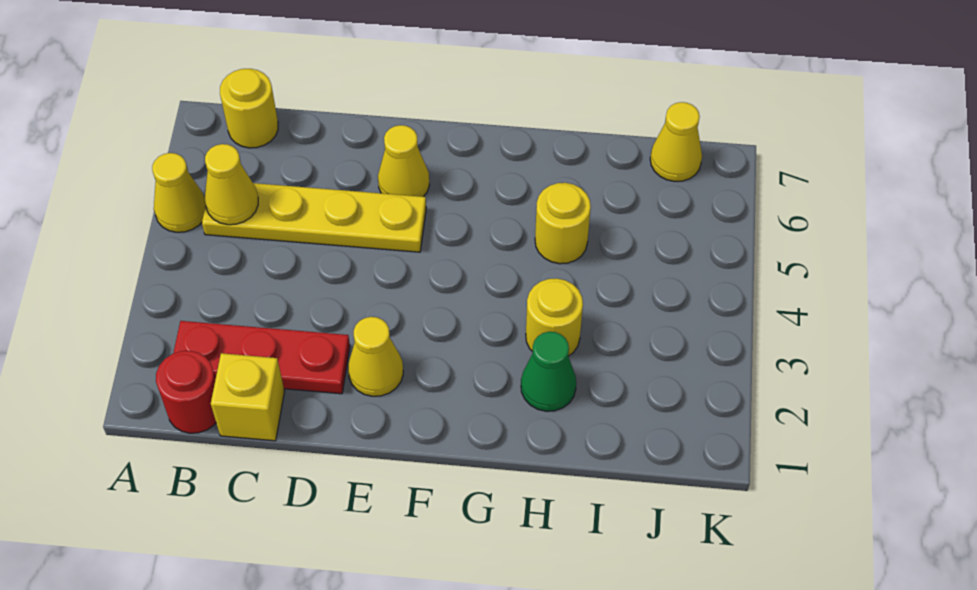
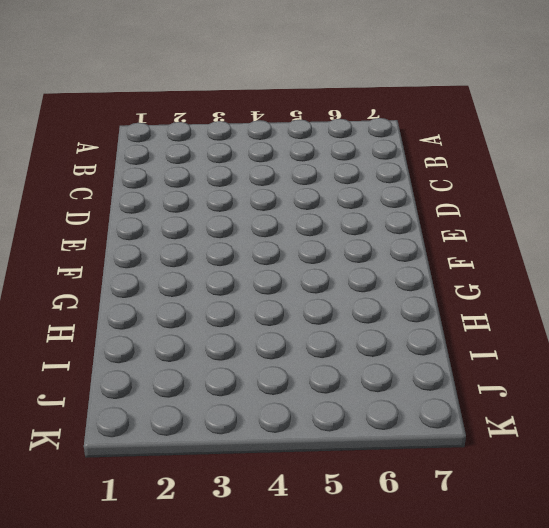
none -> yellow cone A5 level 1
none -> red round brick B1 level 1
none -> red plate B2:D2 level 1

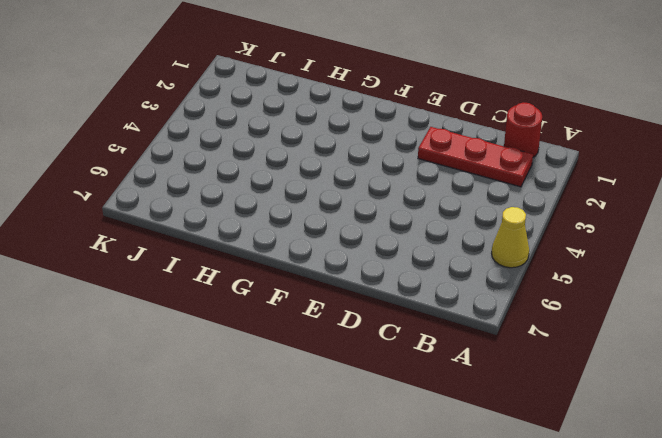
none -> yellow plate B5:E5 level 1
none -> yellow round brick B7 level 1
none -> yellow brick C1 level 1

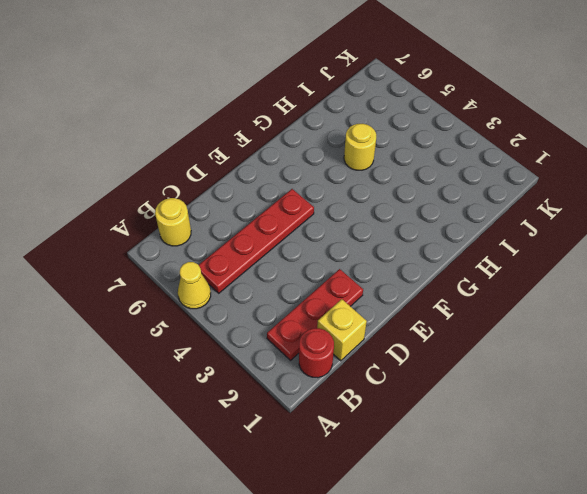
red plate B5:E5 level 1 -> yellow plate B5:E5 level 1
none -> yellow cone E2 level 1
none -> yellow cone E6 level 1
none -> green cone H2 level 1

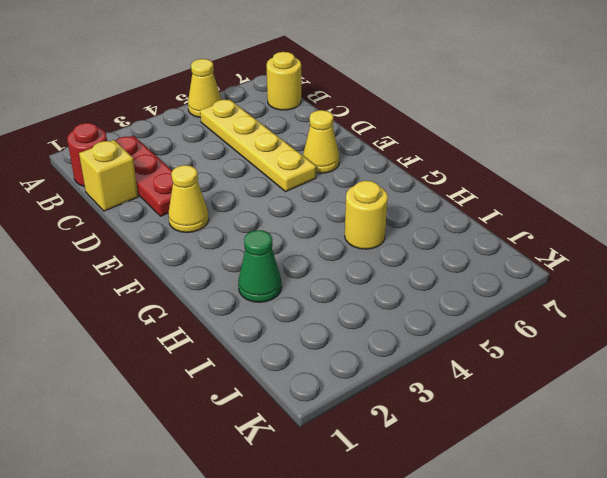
none -> yellow round brick H3 level 1
none -> yellow cone J7 level 1
none -> yellow cone B5 level 2

